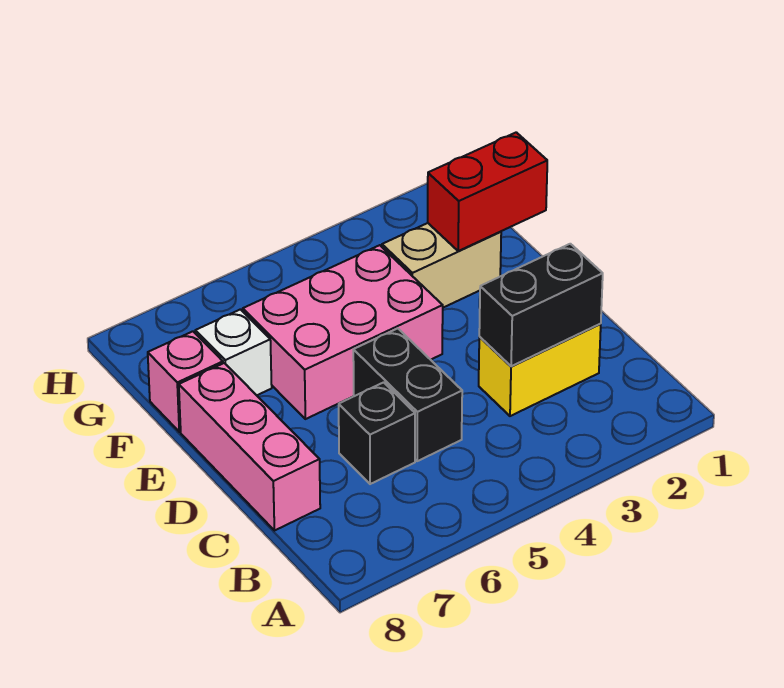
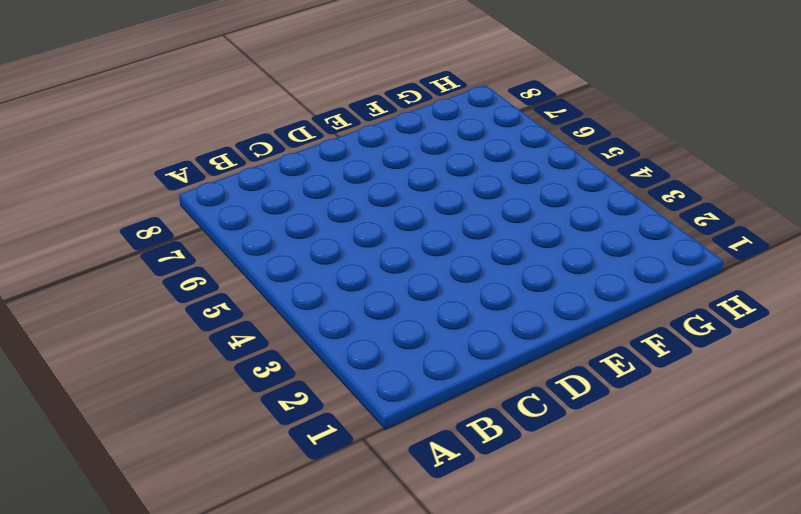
none -> yellow brick C2:C3 level 1
none -> black brick C5:D5 level 1

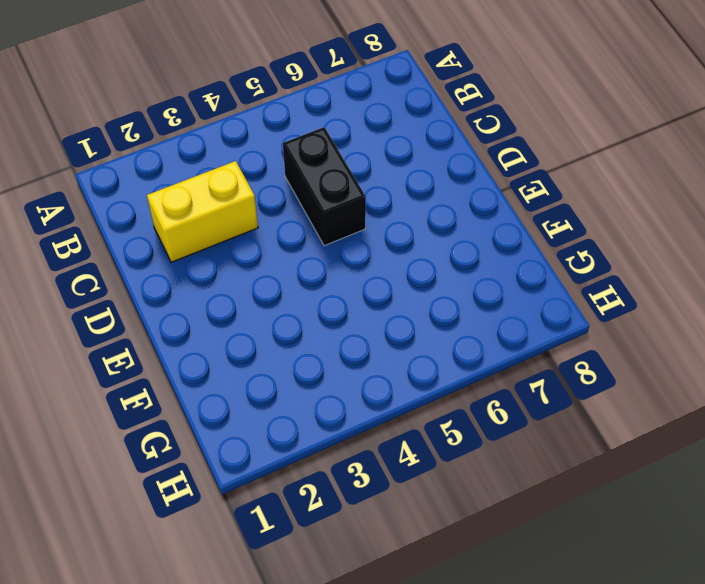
none -> black brick C6 level 1
none -> pink brick C8:E8 level 1

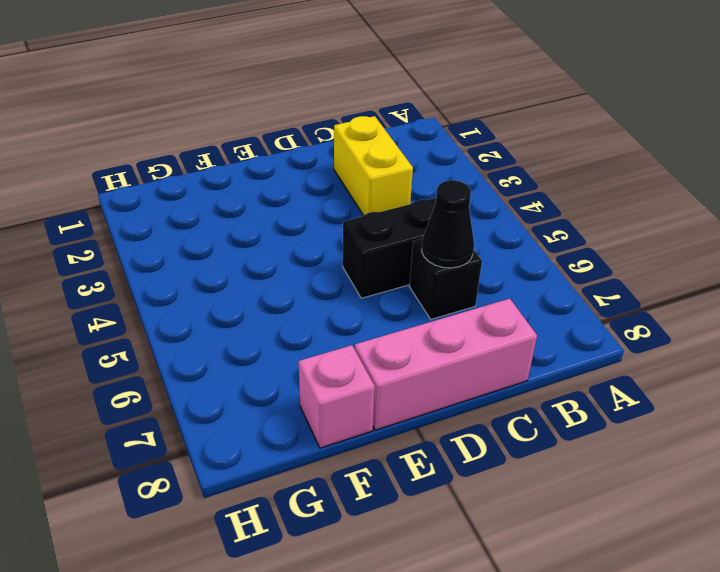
black cone C6 level 2 -> none
none -> pink brick E4:F6 level 1
none -> tan brick F2:F3 level 1

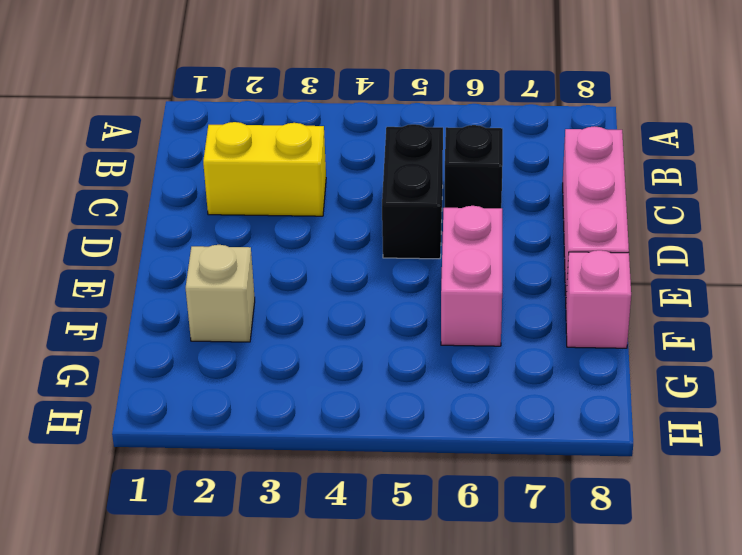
pink brick E6:F6 level 1 -> pink brick E4:F6 level 1
tan brick F2 level 1 -> tan brick F2:F3 level 1
none -> white brick F7 level 1
none -> black brick C2:C3 level 2

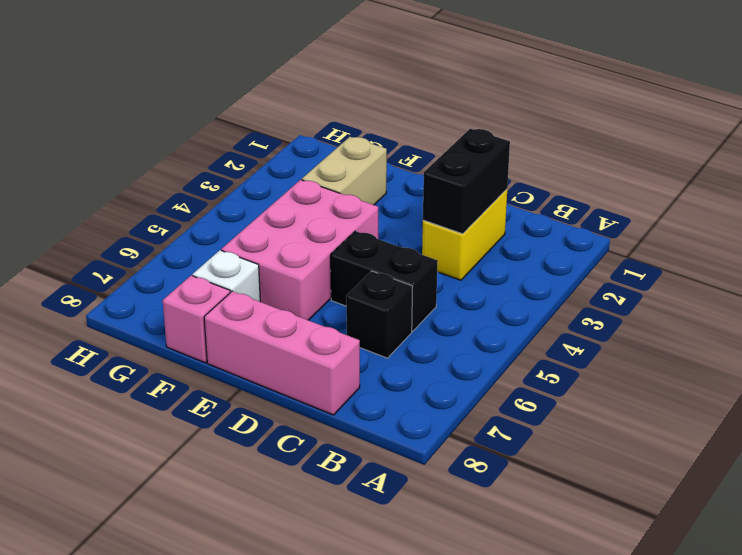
none -> red brick F1:F2 level 2

